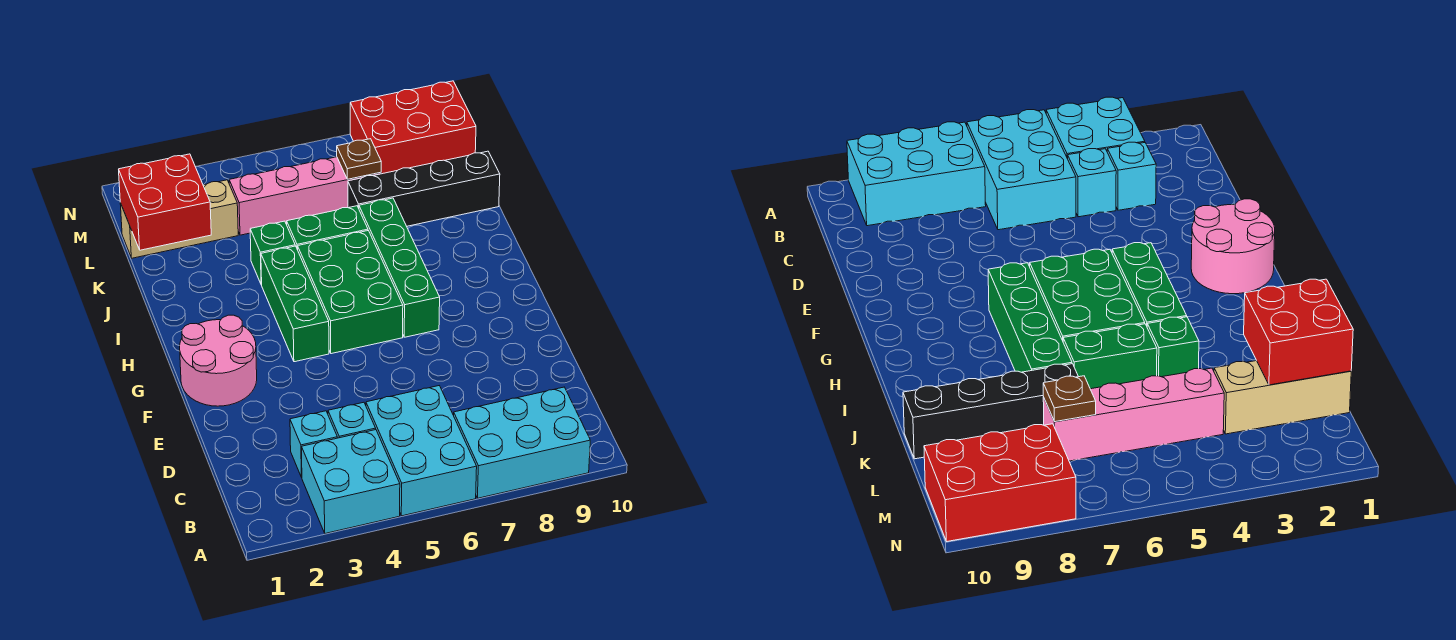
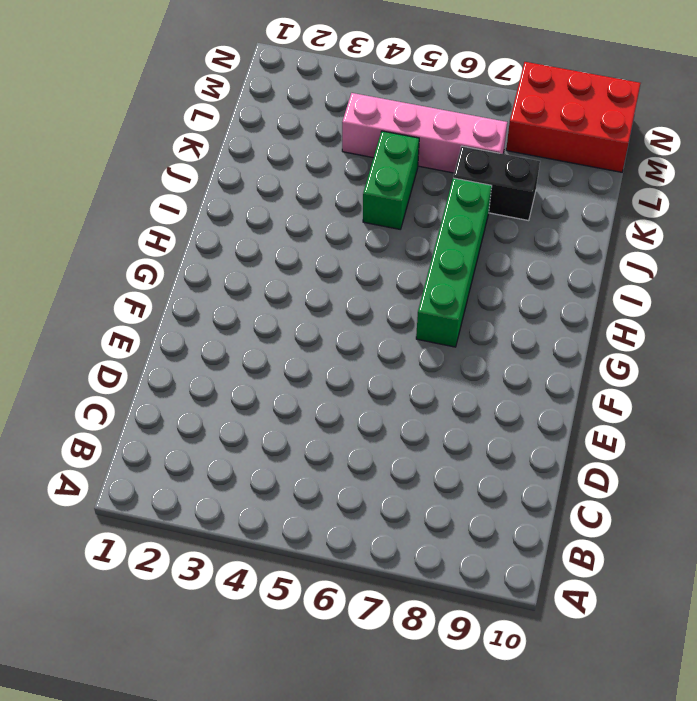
green brick J5:K5 level 1 -> green brick J5:J6 level 1
black brick K7:K8 level 1 -> black brick K7:K10 level 1
none -> cyan brick A3:B4 level 1
none -> cyan brick A5:C6 level 1
none -> cyan brick A7:B9 level 1

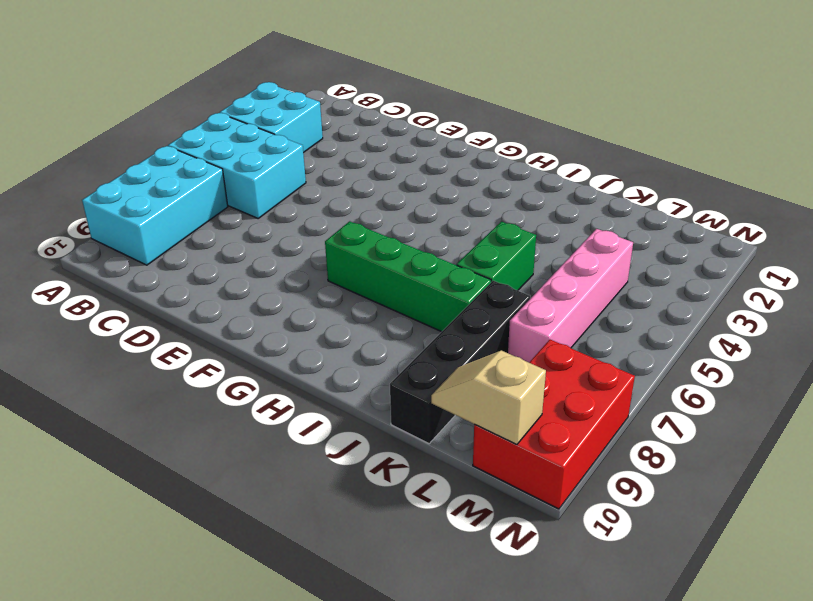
tan slope L10:M10 level 2 top M -> none
none -> cyan brick C3 level 1
none -> cyan brick C4 level 1
none -> pink round brick F1:G2 level 1

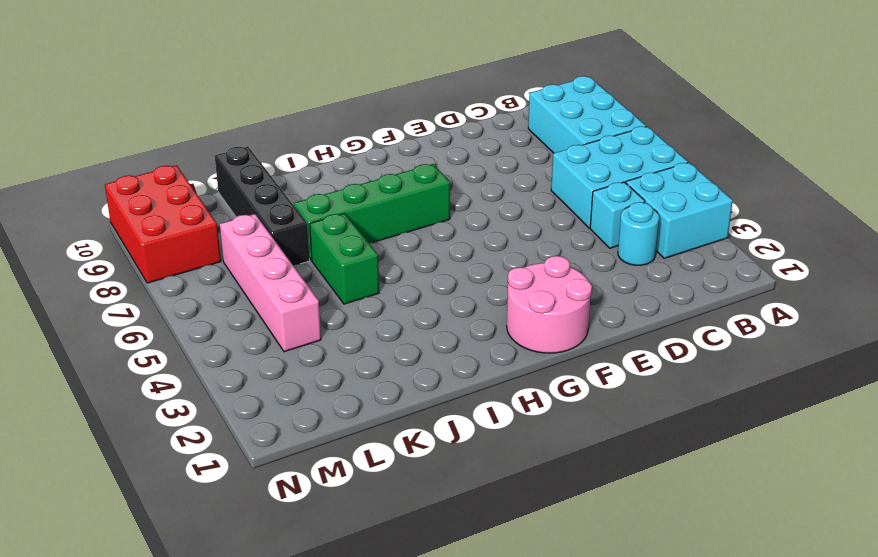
cyan round brick C3 level 1 -> cyan brick C3 level 1
none -> green brick G4:I4 level 1
none -> green brick G5:I6 level 1
none -> green brick J4 level 1

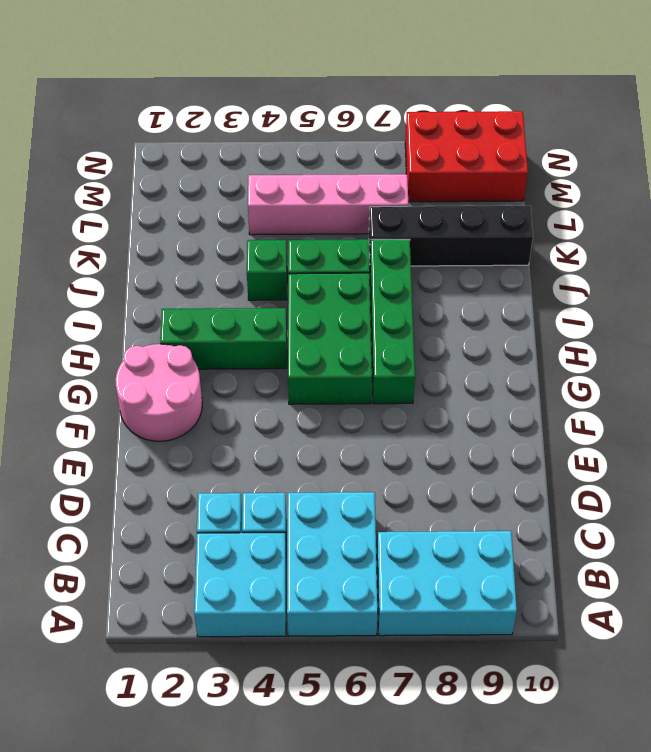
green brick H2:H4 level 1 -> green brick G4:I4 level 1
none -> tan brick L1:L3 level 1
none -> red brick K1:L2 level 2
none -> brown plate L7 level 2

